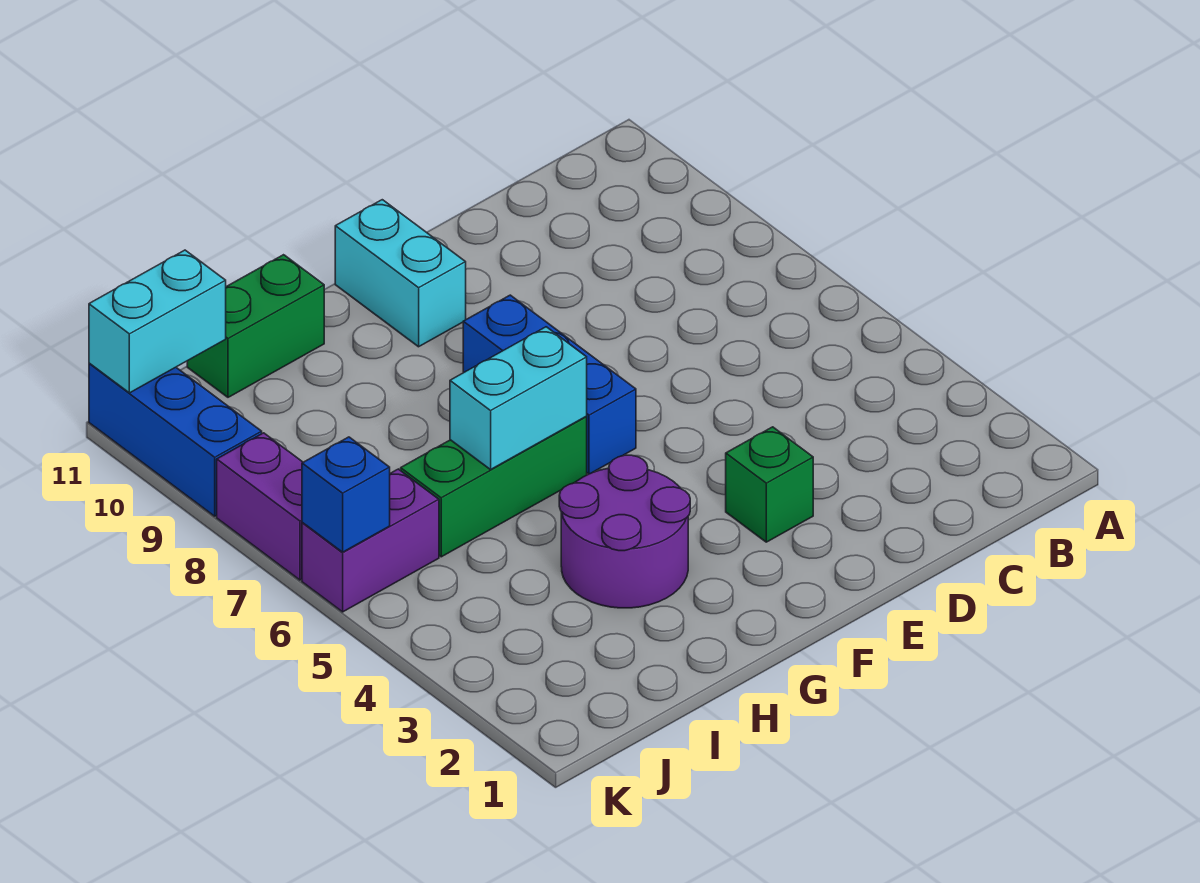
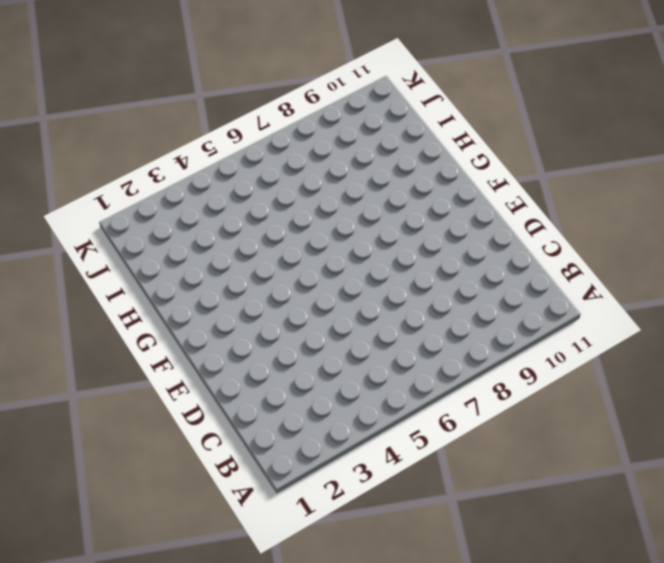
none -> green brick E3 level 1
none -> blue brick F6:F8 level 1
none -> cyan brick F10:F11 level 1

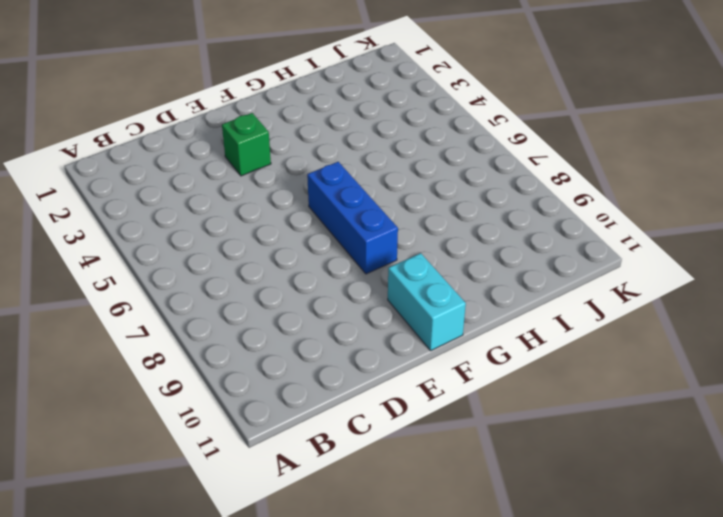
none -> purple round brick G3:H4 level 1
none -> green brick G6:I6 level 1
none -> green brick H11:I11 level 1

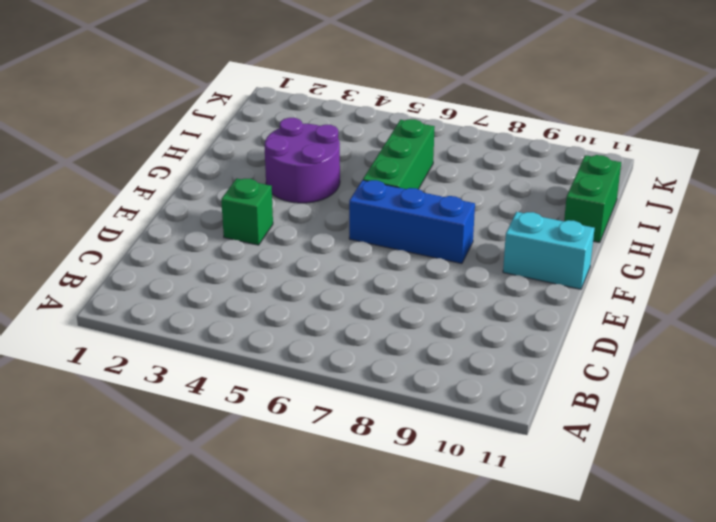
none -> purple brick J6:K6 level 1
none -> purple brick K7:K8 level 1
none -> blue brick K9:K11 level 1

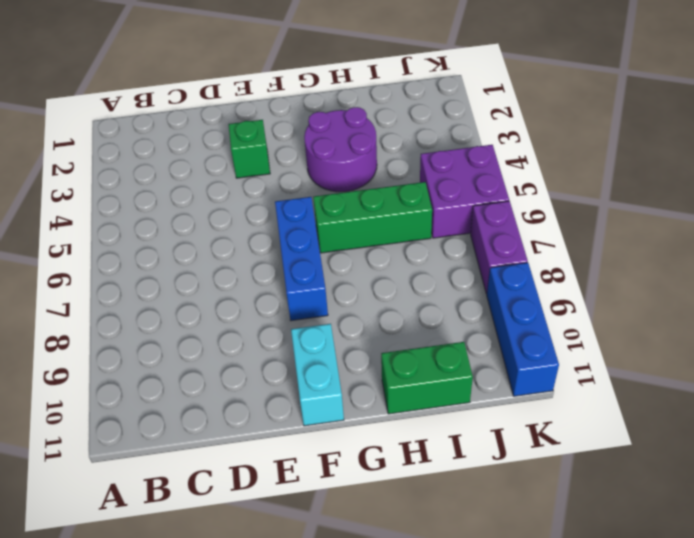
purple brick J5:K6 level 1 -> purple brick J6:K6 level 1
none -> cyan brick G6:H6 level 2
none -> cyan brick J11:K11 level 2
none -> blue brick K6 level 2

